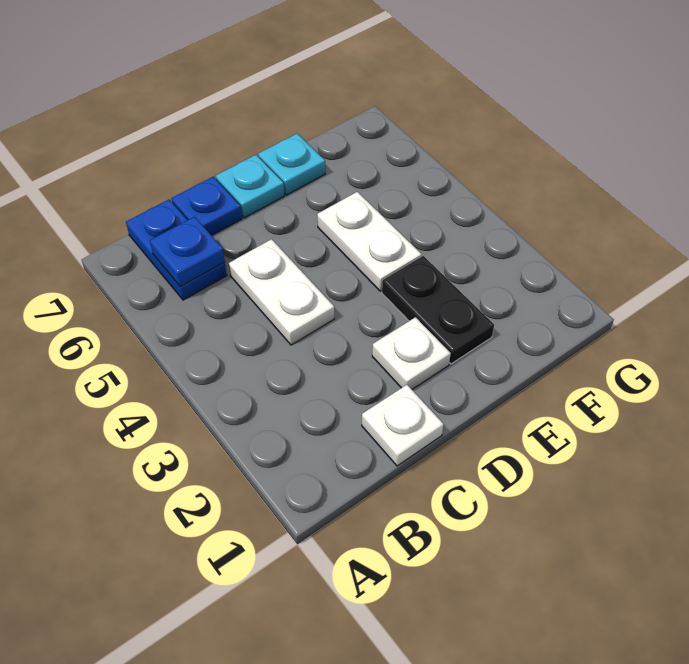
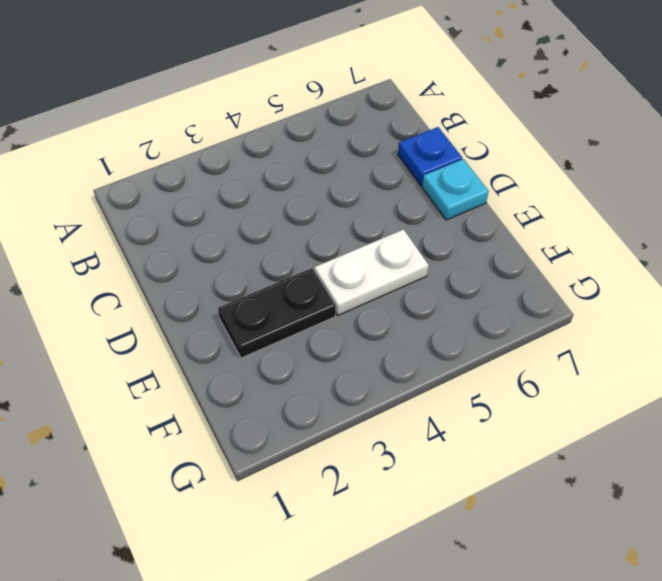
none -> blue plate B6:B7 level 1
none -> white plate C1 level 1

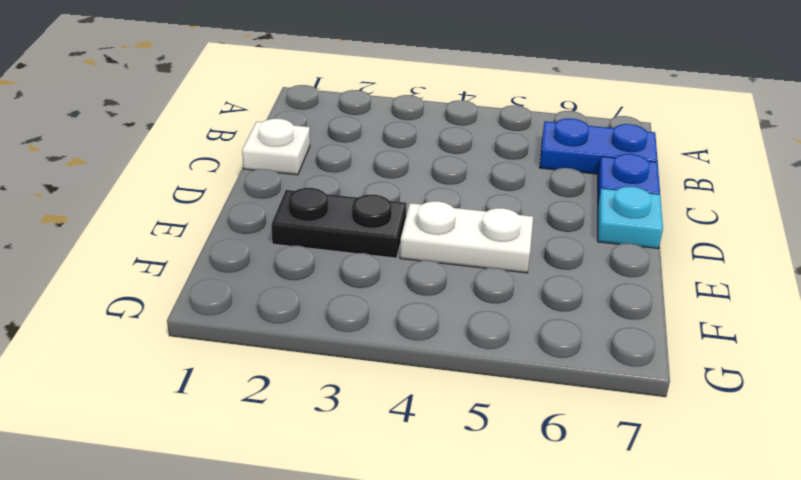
none -> white plate C4:C5 level 1
none -> white plate D2 level 1

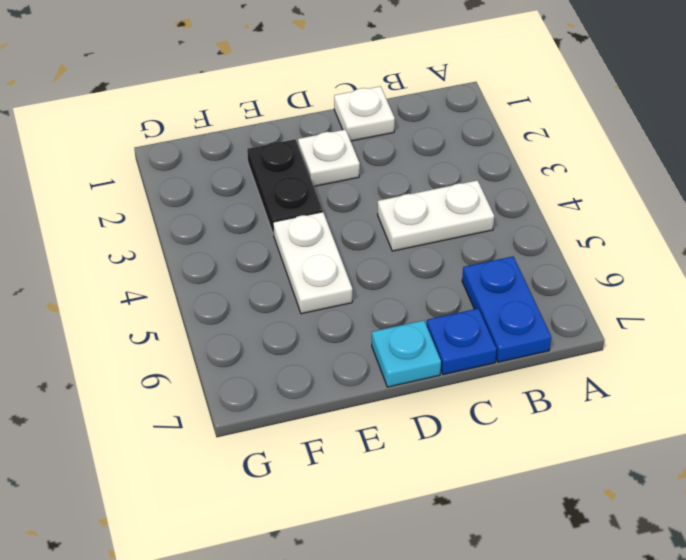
white plate B4:C4 level 1 -> white plate C4:C5 level 1
none -> cyan plate E7 level 1
none -> blue plate B6 level 2

